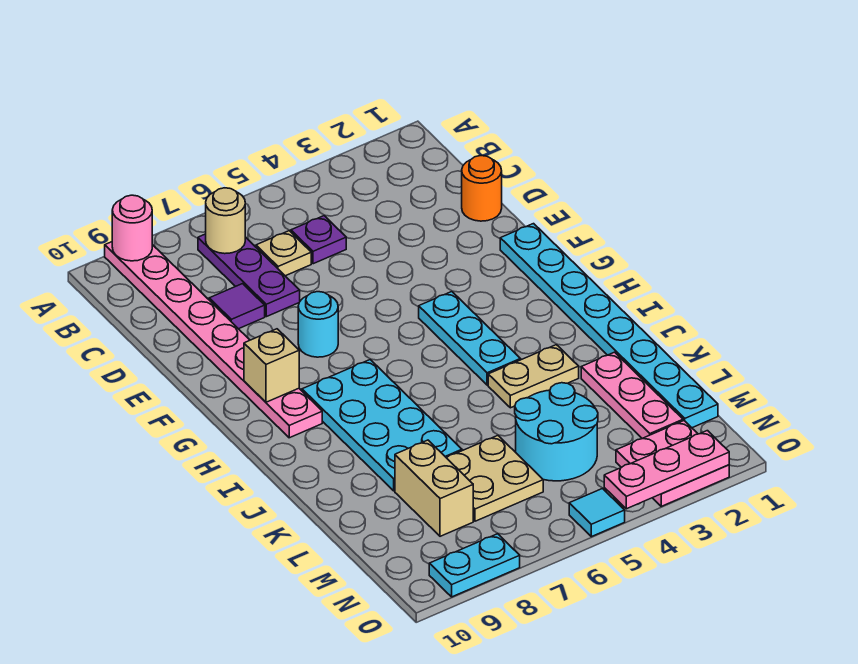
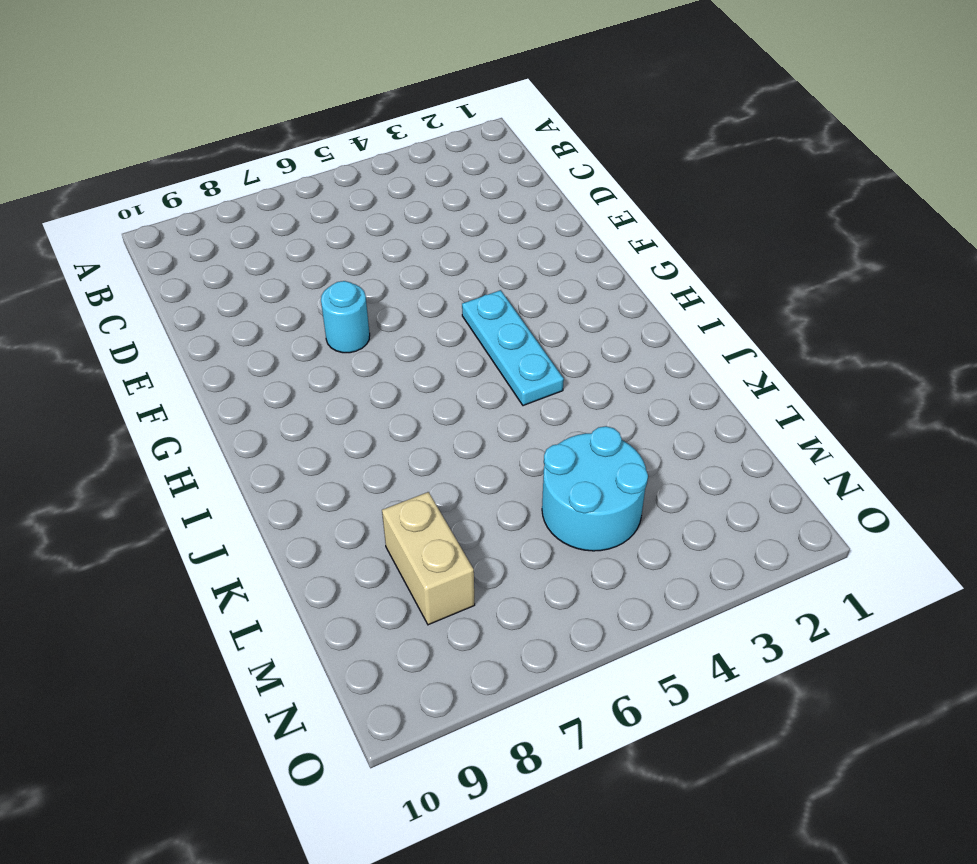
none -> pink plate A9:H9 level 1
none -> purple plate B7:D7 level 1
none -> purple plate C5 level 1

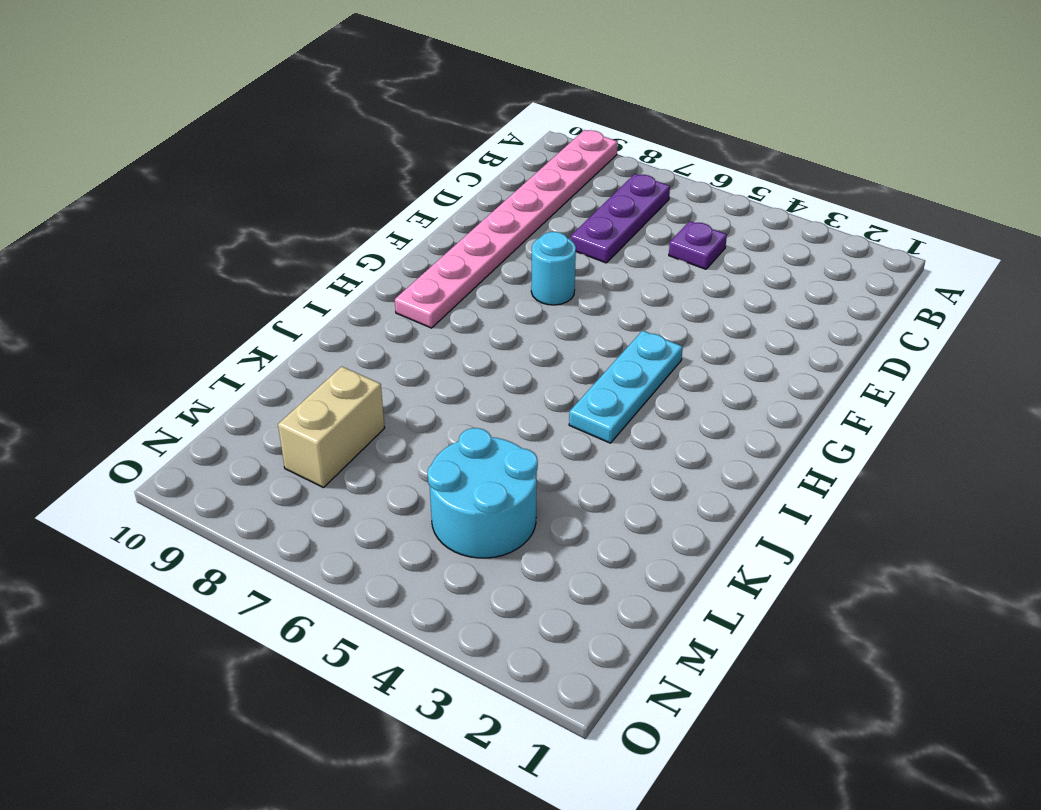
none -> tan plate C6 level 1
none -> orange round brick D1 level 1
none -> purple tile D8 level 1

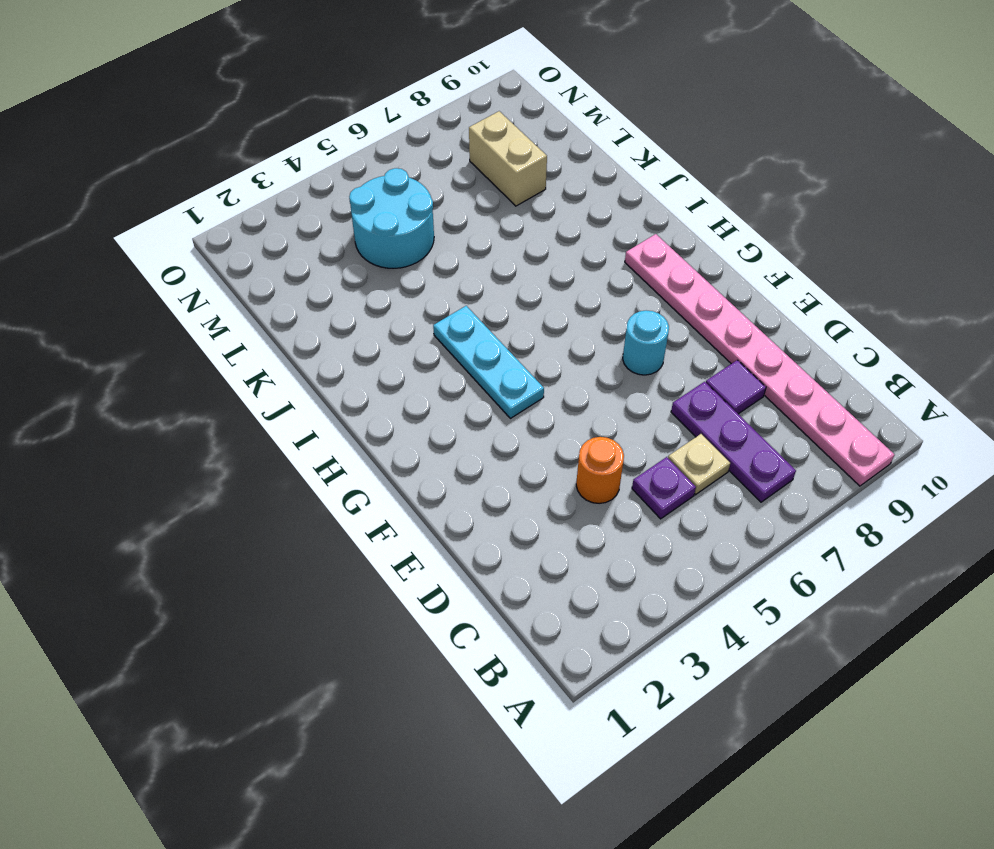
orange round brick D4 level 1 -> orange round brick D1 level 1
none -> cyan plate F1:M1 level 1
none -> cyan plate H7:K8 level 1
none -> tan plate J3:J4 level 1

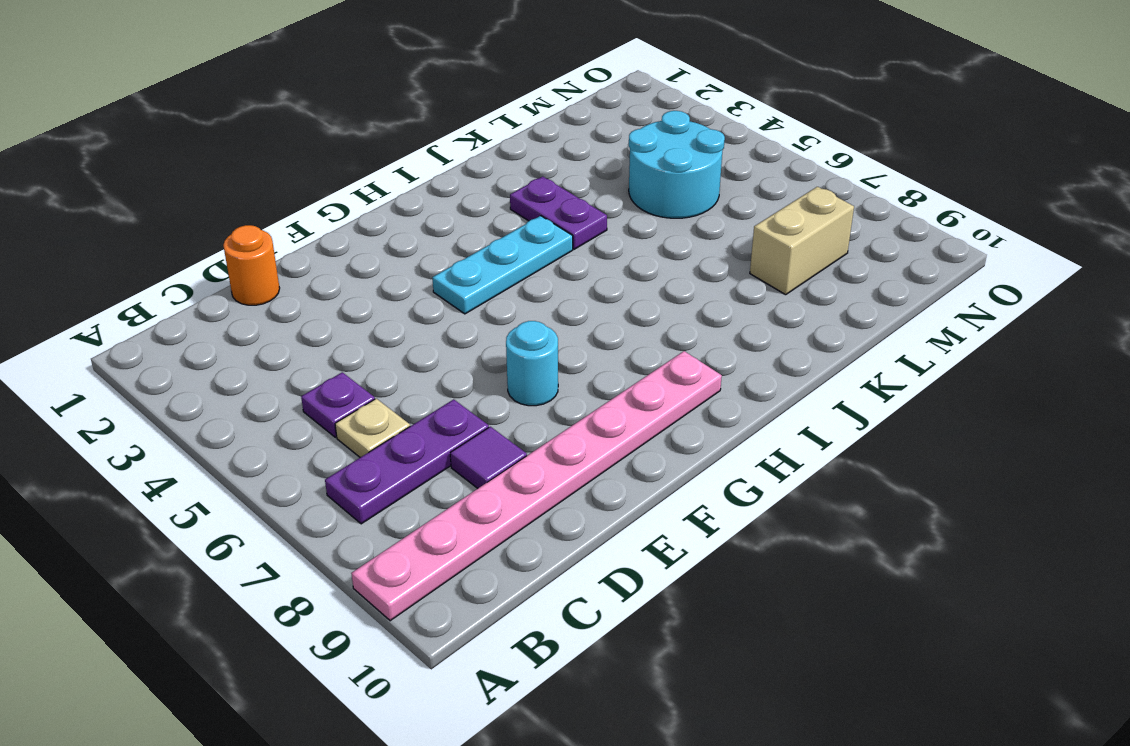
purple plate J3:J4 level 1 -> tan plate J3:J4 level 1
none -> cyan plate F1:M1 level 1
none -> cyan plate H7:K8 level 1
none -> pink plate K2:M2 level 1

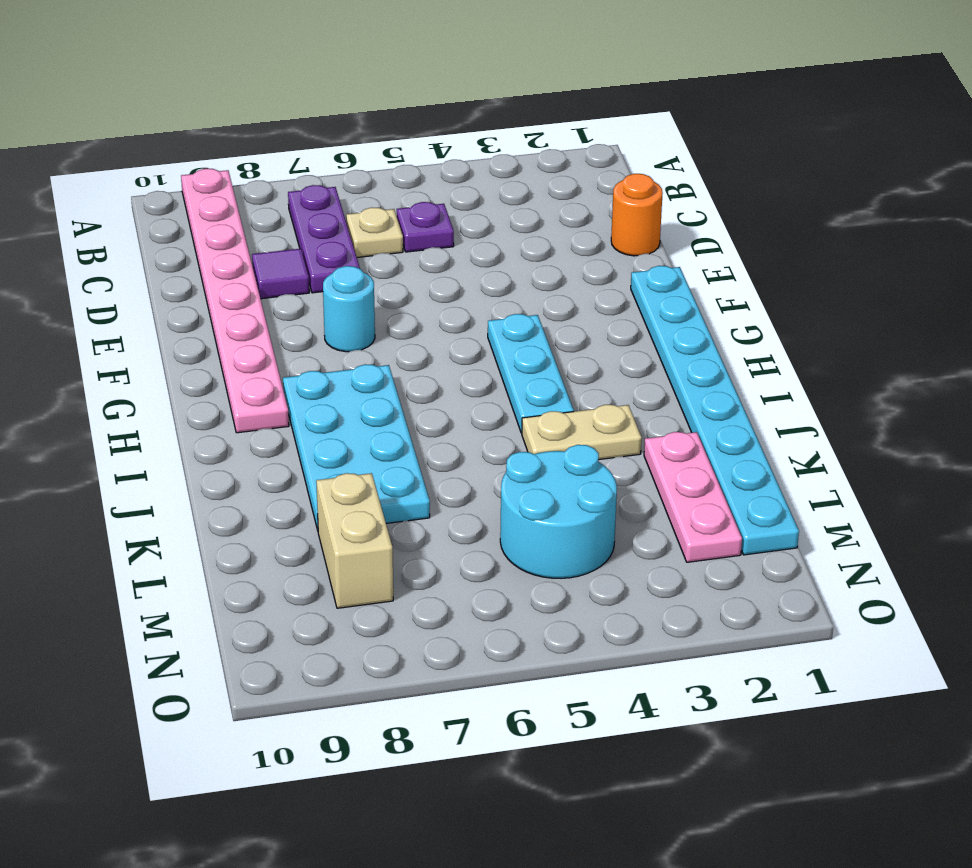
none -> tan plate L6:M7 level 1
none -> pink plate N2:O3 level 1
none -> cyan tile O5 level 1

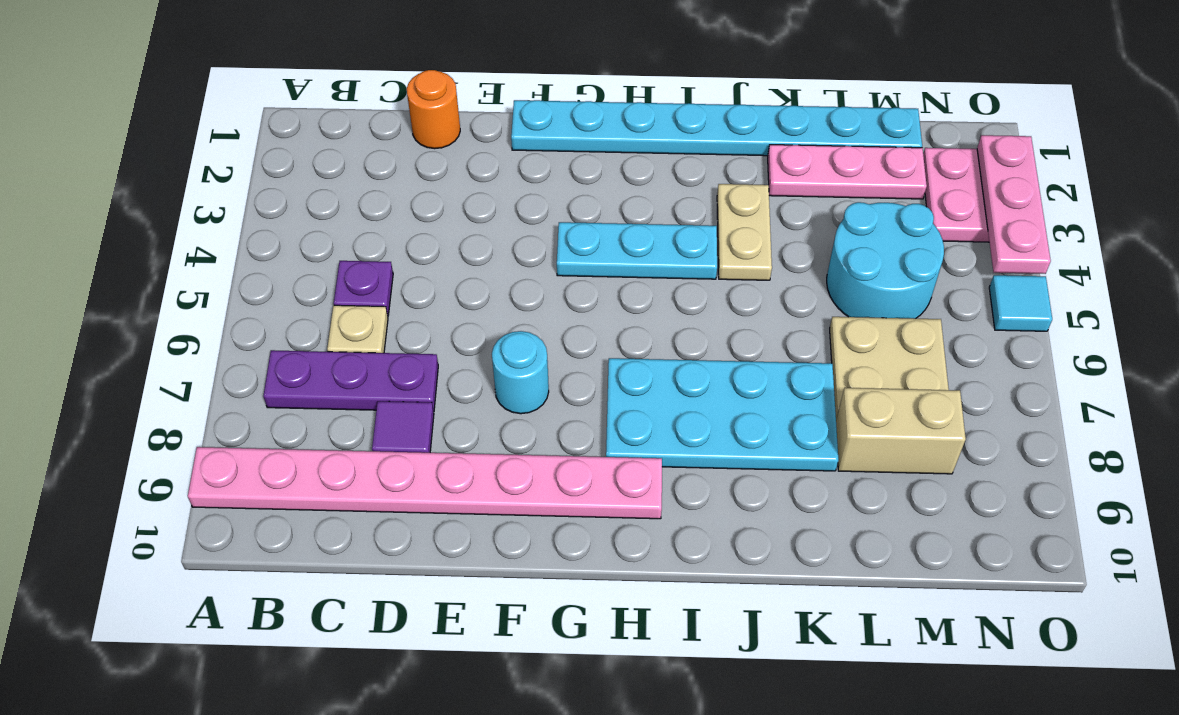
none -> cyan plate O8:O9 level 1
none -> pink round brick A9 level 2
none -> tan round brick B7 level 2

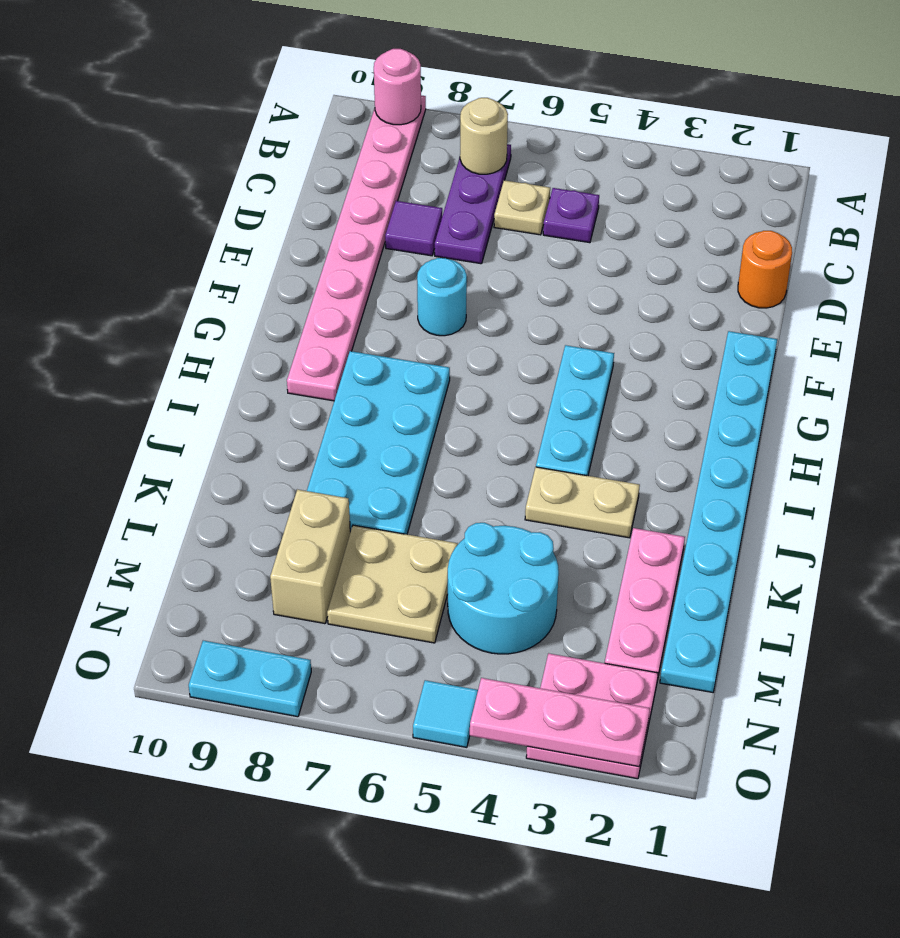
none -> tan brick G9 level 2

